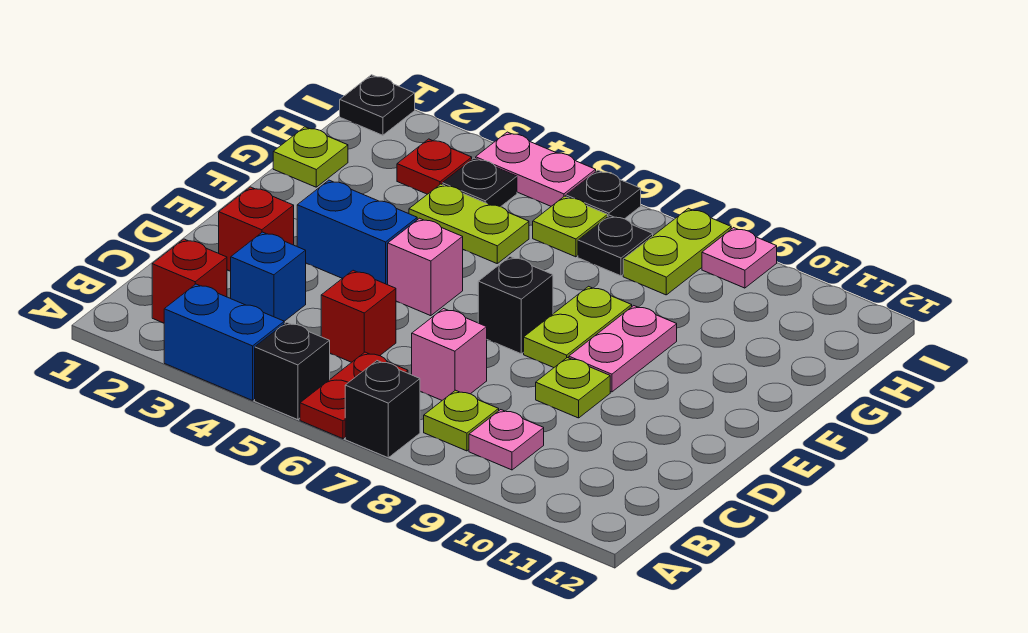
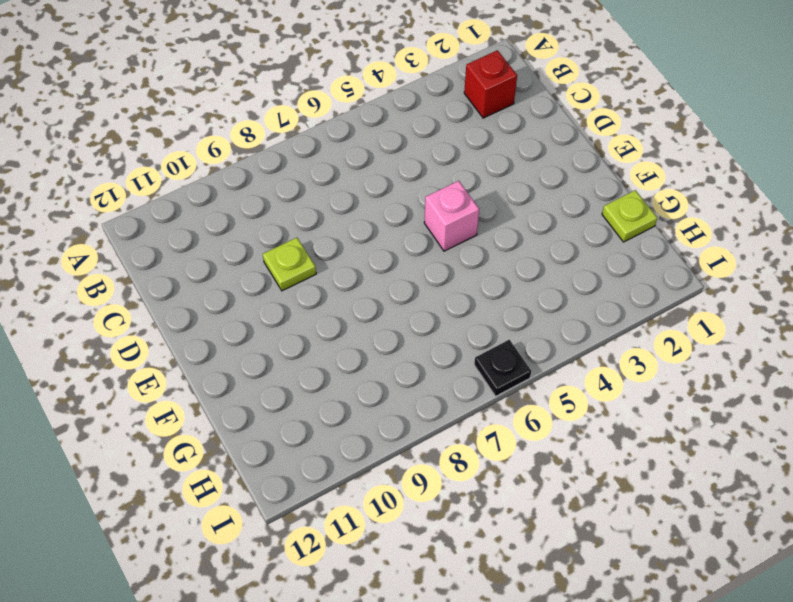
none -> blue brick A3:A4 level 1
none -> black brick A5 level 1
none -> red plate A6:B6 level 1

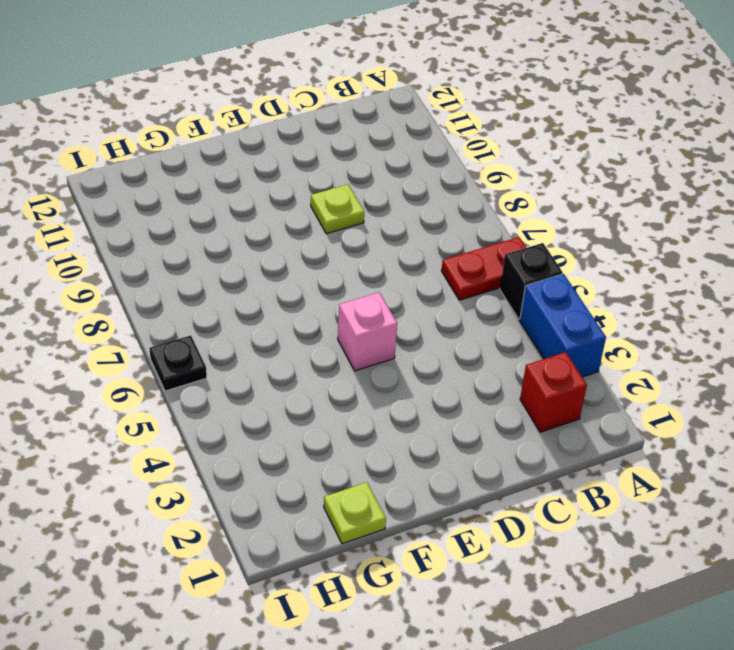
none -> black brick A7 level 1
none -> lime plate B8 level 1
none -> pink plate B9 level 1

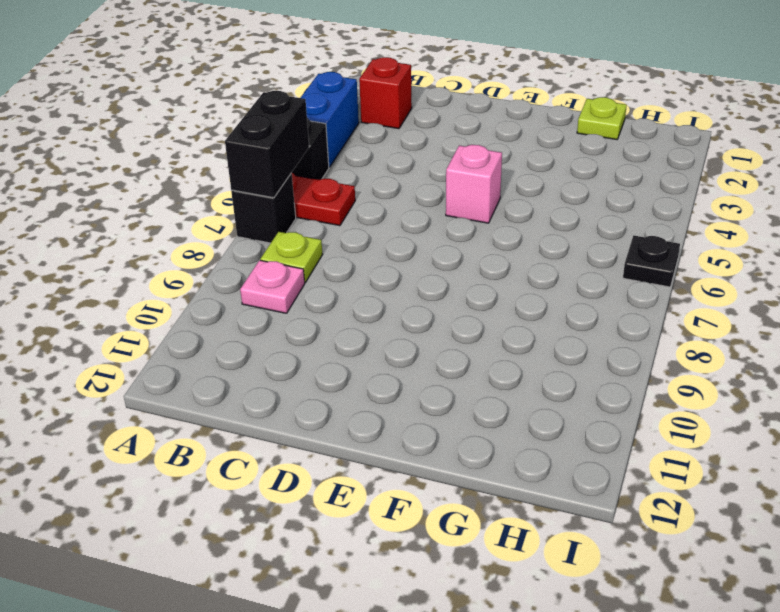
black brick A6:A7 level 2 -> none
none -> blue brick C3 level 1
none -> red brick C5 level 1
none -> pink brick C7 level 1

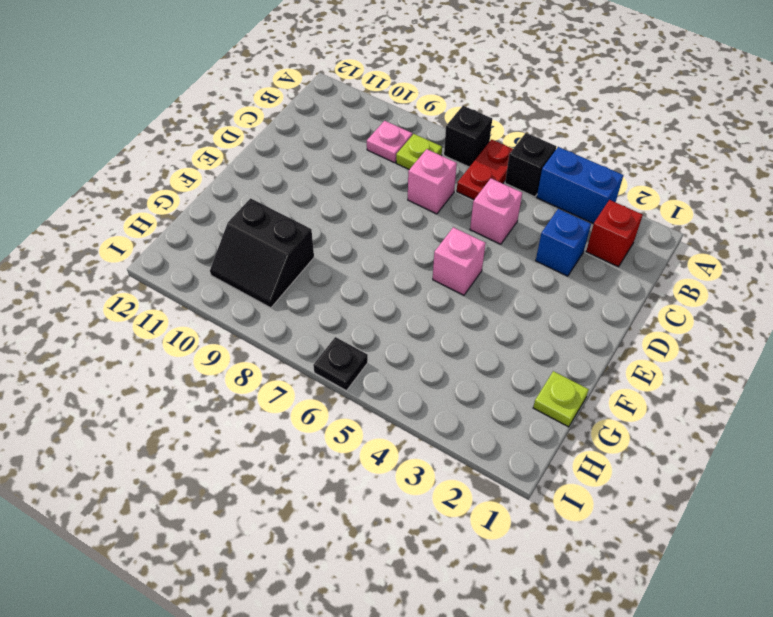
pink brick C5 level 1 -> red brick C5 level 1
black slope G9:H10 level 1 top G -> none
none -> red brick D2 level 1
none -> lime plate D9 level 1
none -> blue brick E3:E4 level 1

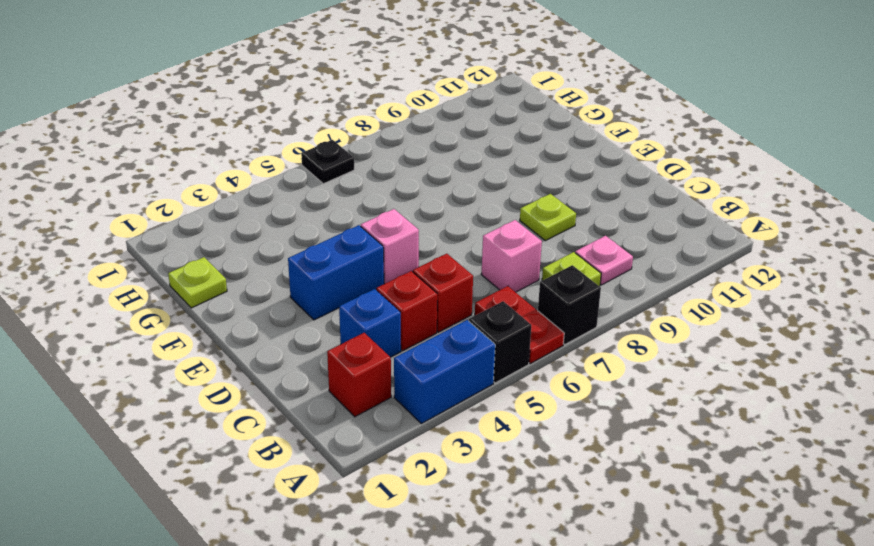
red brick C4 level 1 -> red brick D2 level 1
none -> black brick E7 level 1
none -> lime plate E8:F8 level 1
none -> pink plate E9:F9 level 1

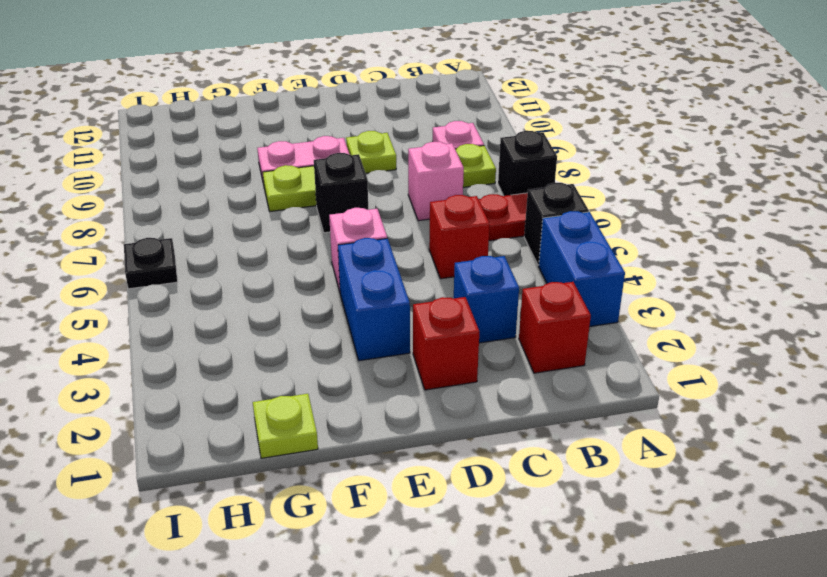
none -> lime plate G4:G5 level 1
none -> red plate H3 level 1
none -> black plate H4 level 1

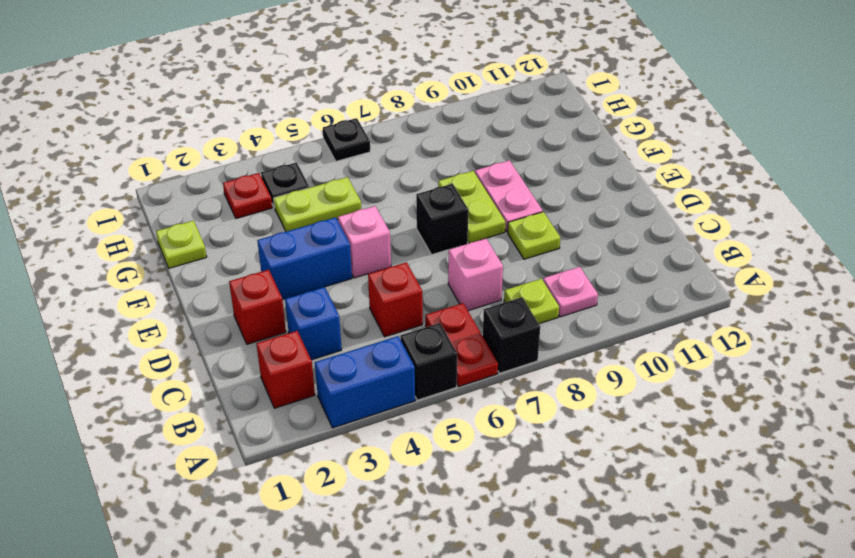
none -> lime plate H6 level 1
none -> black plate H7 level 1
none -> lime plate H8:I8 level 1

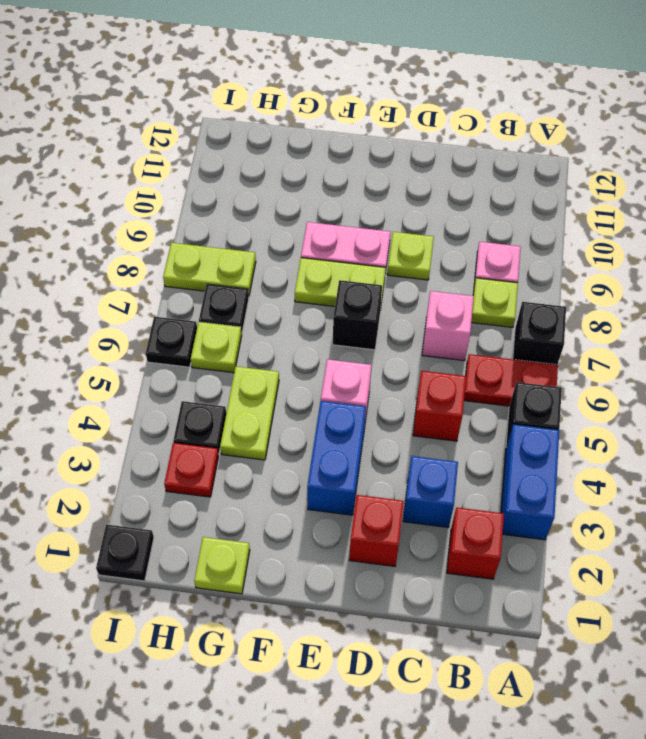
none -> pink plate I4:I5 level 1
none -> pink plate I9 level 1

